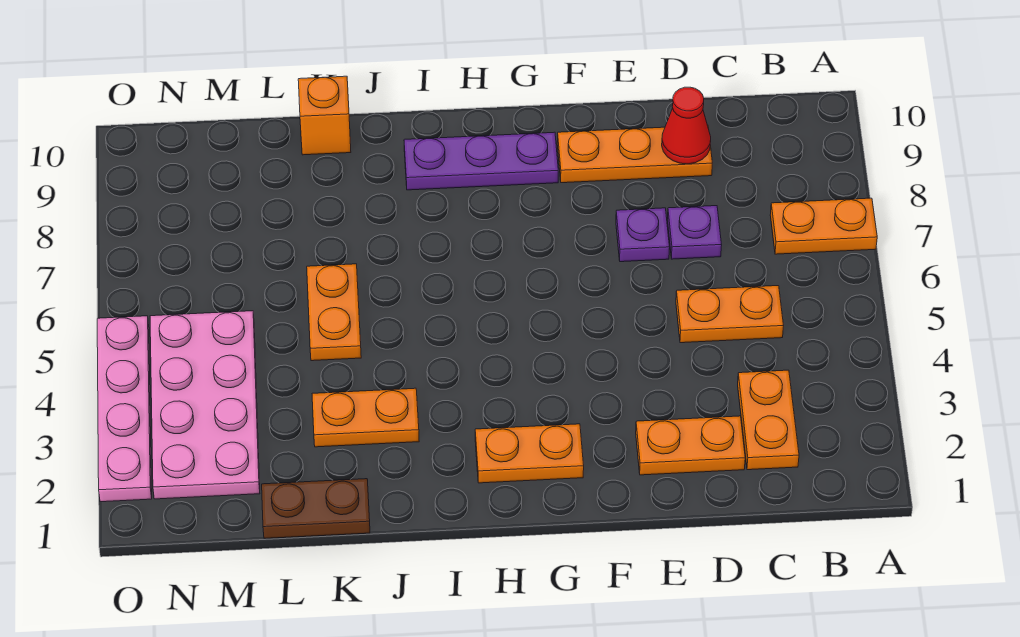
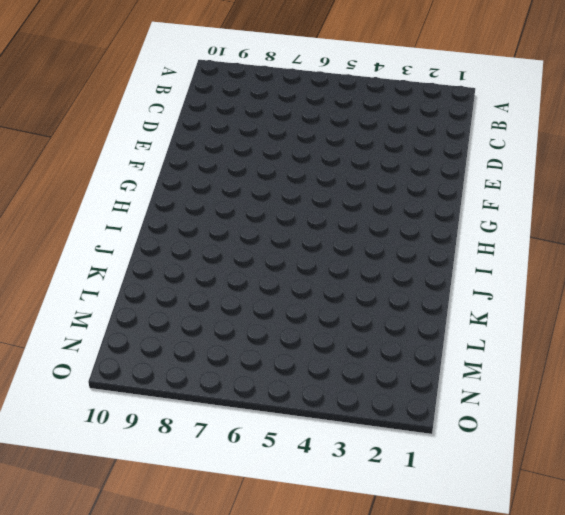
none -> orange plate A7:B7 level 1
none -> orange plate C2:C3 level 1
none -> orange plate C5:D5 level 1

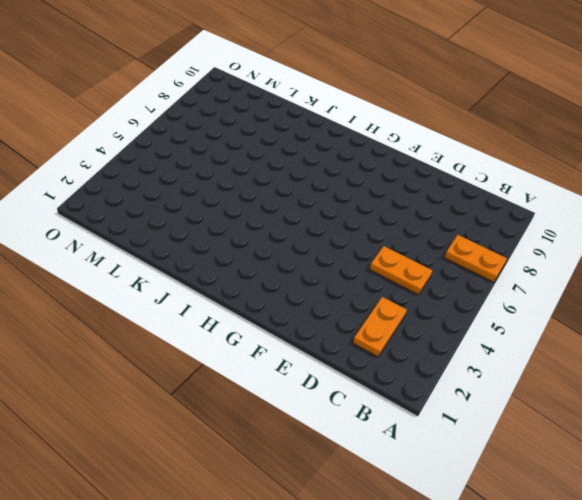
none -> orange plate D2:E2 level 1
none -> purple plate D7 level 1
none -> orange plate D9:F9 level 1

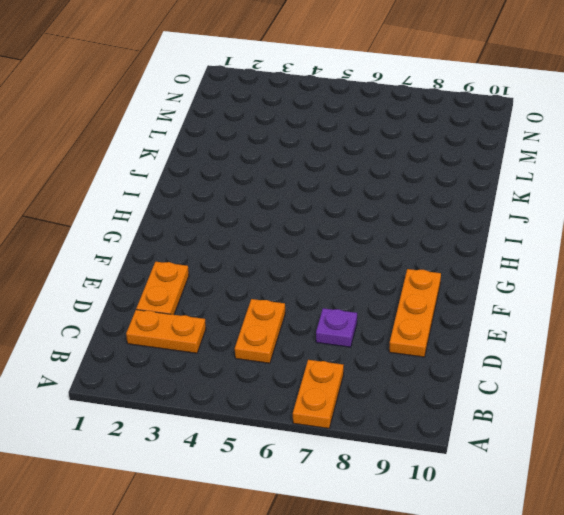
none -> purple plate E7 level 1
none -> orange plate G2:H2 level 1
none -> purple plate G9:I9 level 1

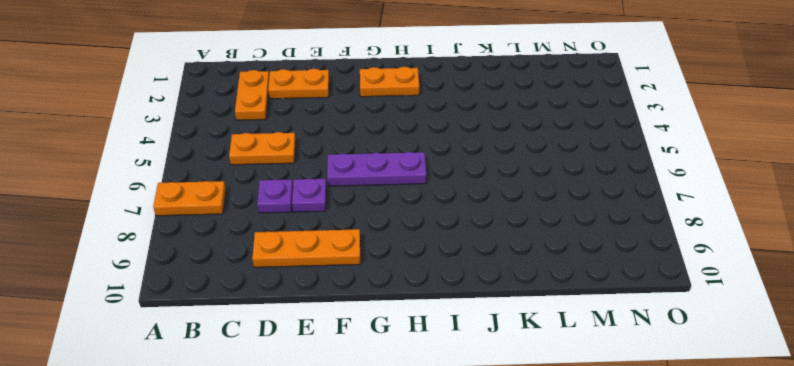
purple plate F6:H6 level 1 -> purple plate G9:I9 level 1
none -> orange plate J3:K3 level 1
none -> brown plate K1:L1 level 1
none -> orange plate K5:K6 level 1

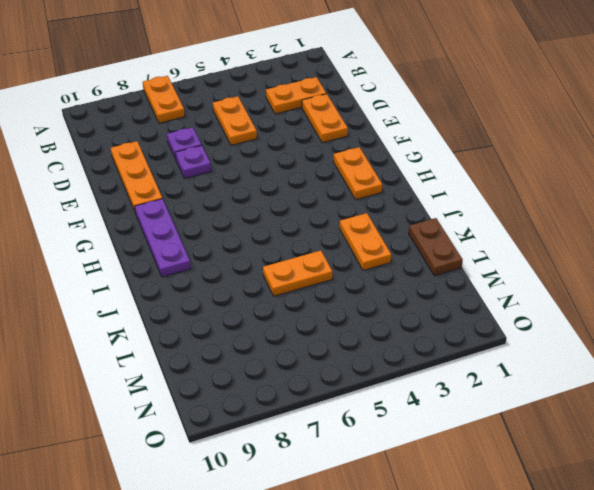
none -> orange brick K10 level 1
none -> pink plate M2:N5 level 1
none -> pink plate O2:O5 level 1

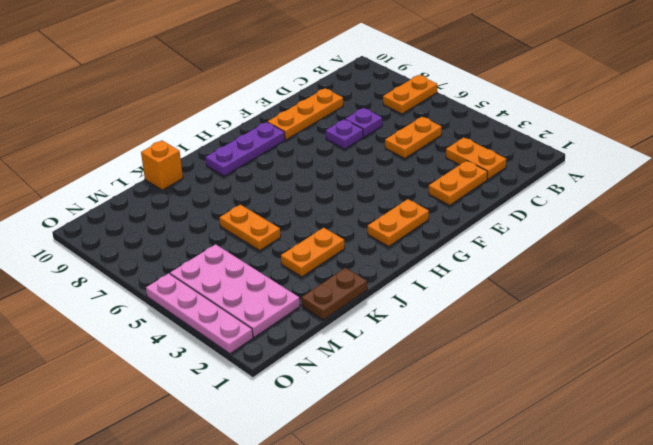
none -> red cone D9 level 2

